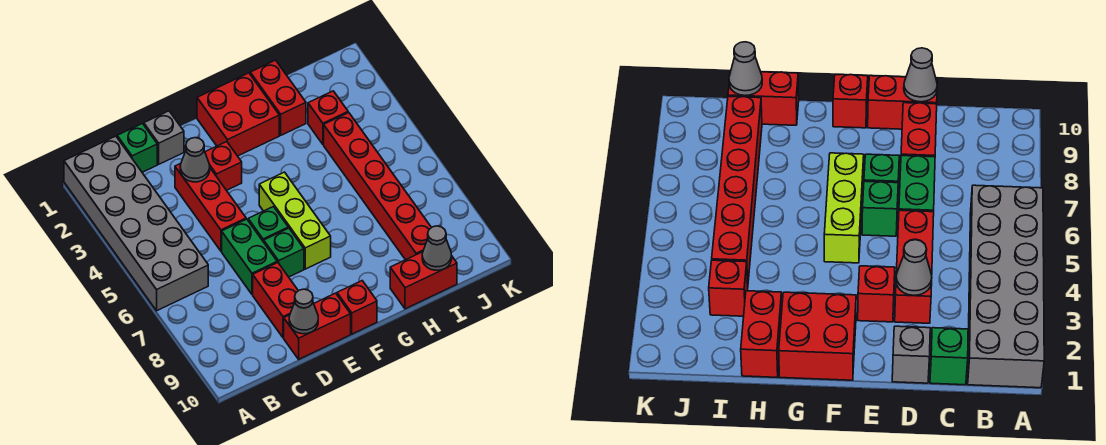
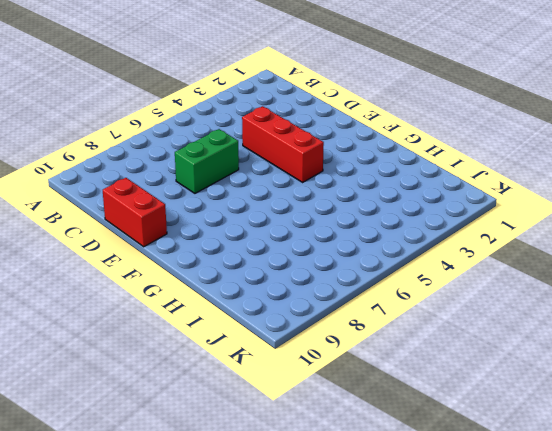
red brick D4:F4 level 1 -> red brick D3:D5 level 1
none -> grey brick A1:B6 level 1
none -> green brick C1 level 1
none -> grey brick D1 level 1

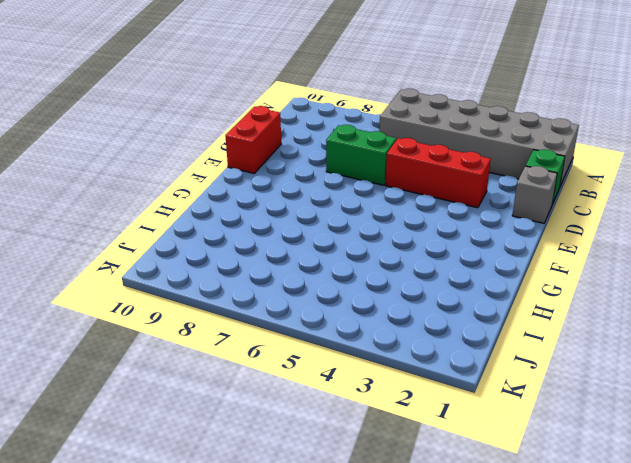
none -> red brick D8:D9 level 1
none -> red brick E3 level 1
none -> green brick E6 level 1

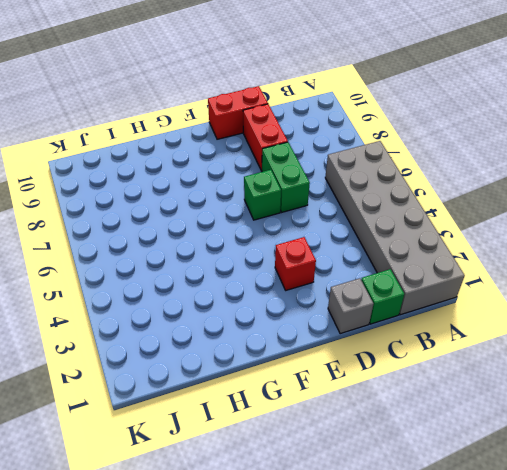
none -> red brick D3:D5 level 1
none -> green brick E7 level 1
none -> red brick F1:G2 level 1

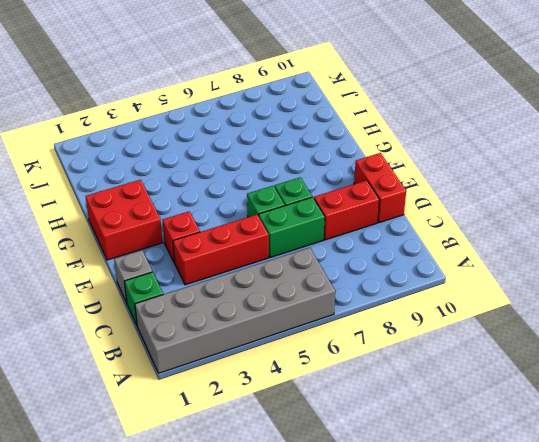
none -> lime brick F5:F7 level 1
none -> red brick F10 level 1
none -> red brick H1:H2 level 1

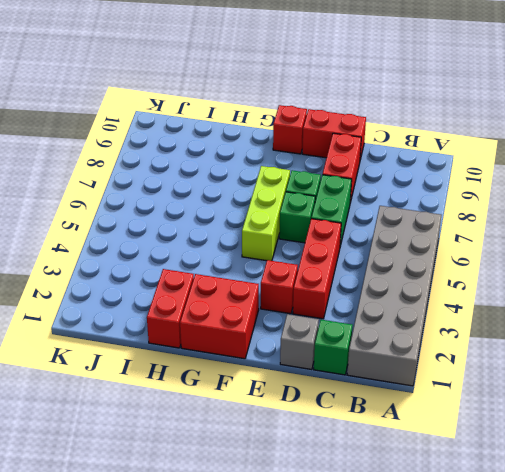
none -> red brick H10:I10 level 1
none -> red brick I3 level 1
none -> red brick I4:I9 level 1

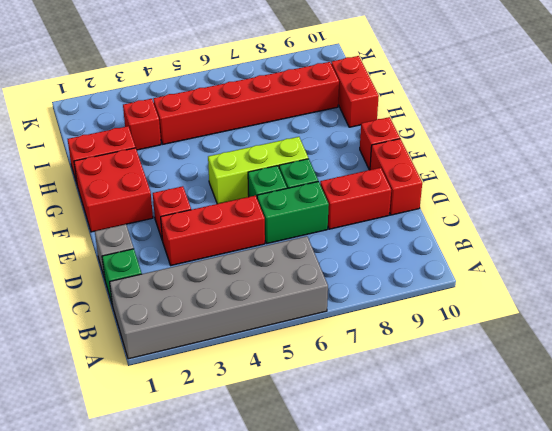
none -> grey cone D3 level 2
none -> grey cone D10 level 2
none -> grey cone I10 level 2

